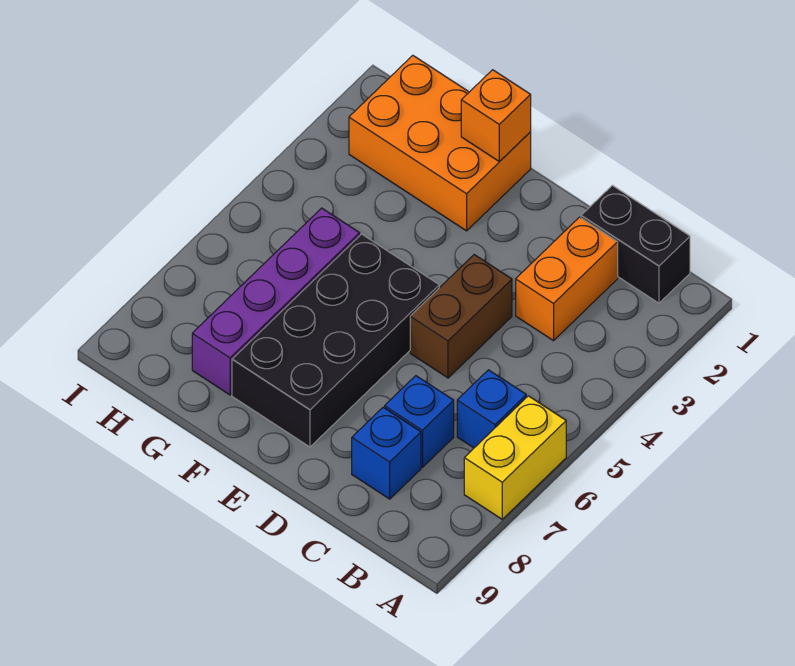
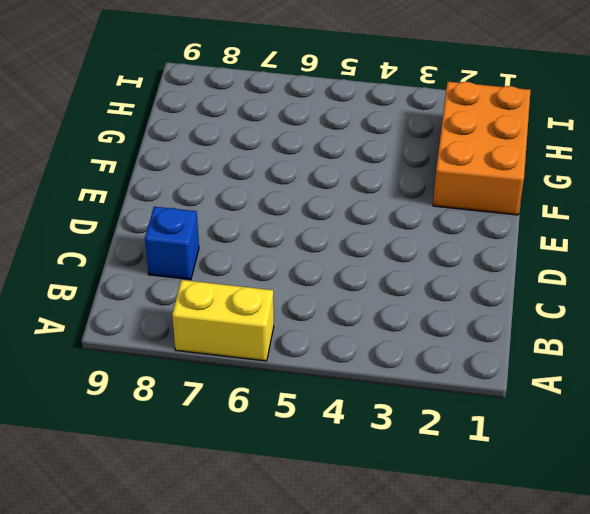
none -> black brick B1:C1 level 1
none -> blue brick B6 level 1

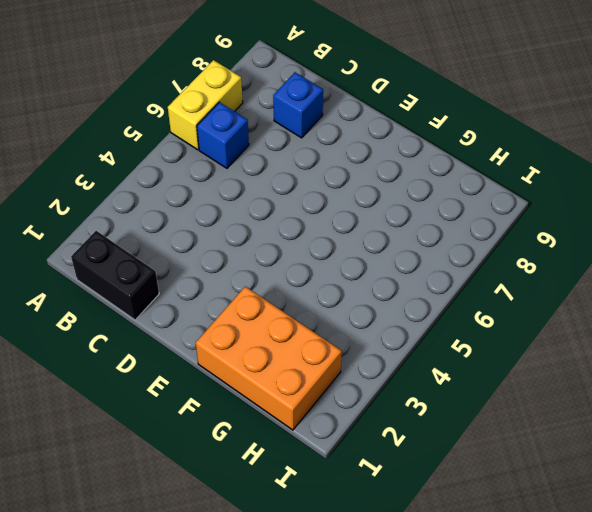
none -> orange brick C2:C3 level 1
none -> blue brick C7 level 1

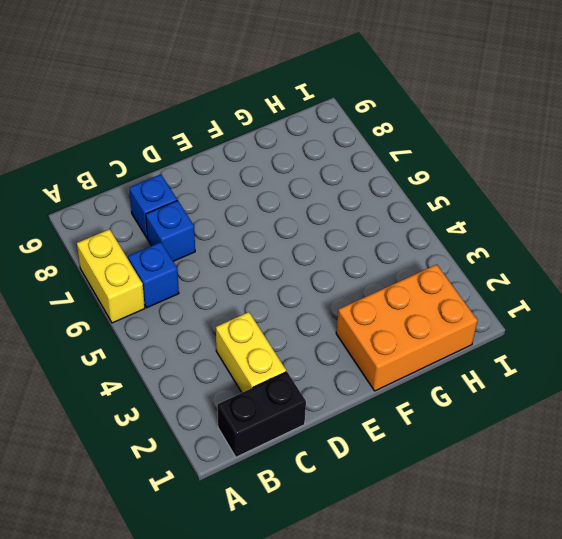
yellow brick C2:C3 level 1 -> orange brick C2:C3 level 1
none -> brown brick D4:D5 level 1
none -> black brick E5:F8 level 1

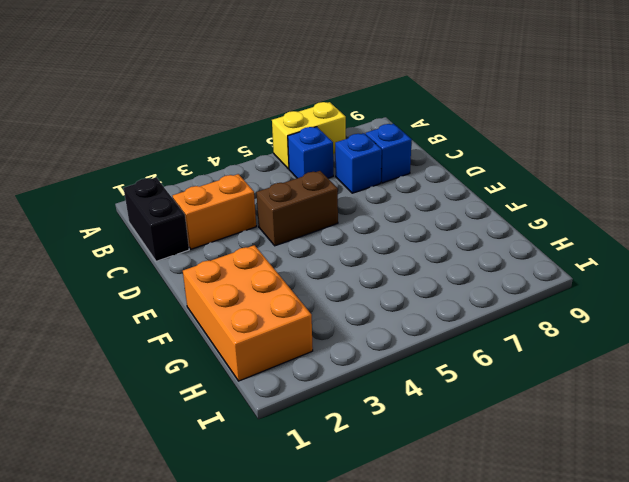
none -> black brick E5:F8 level 1
none -> purple brick G5:G8 level 1

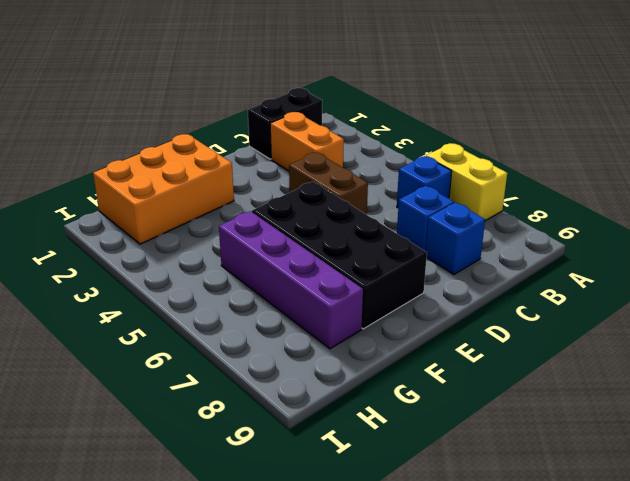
none -> orange brick F1 level 2

